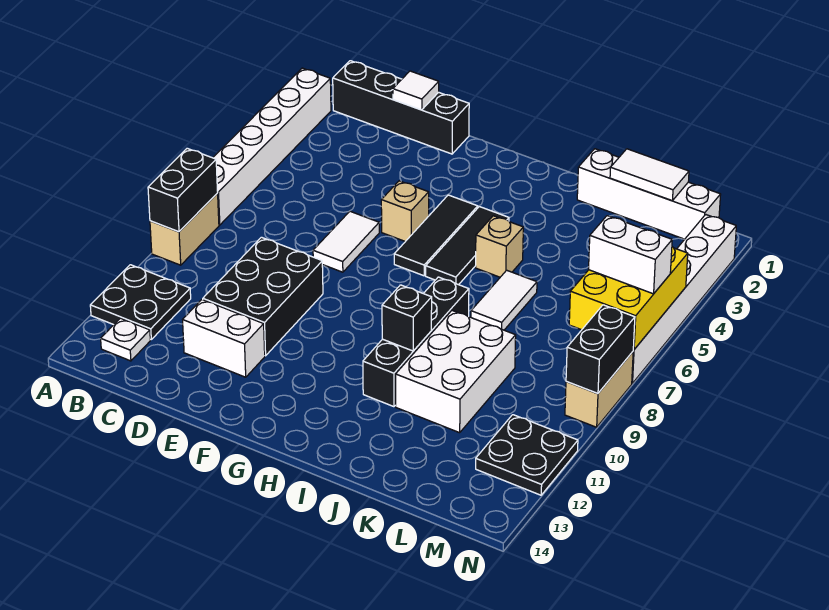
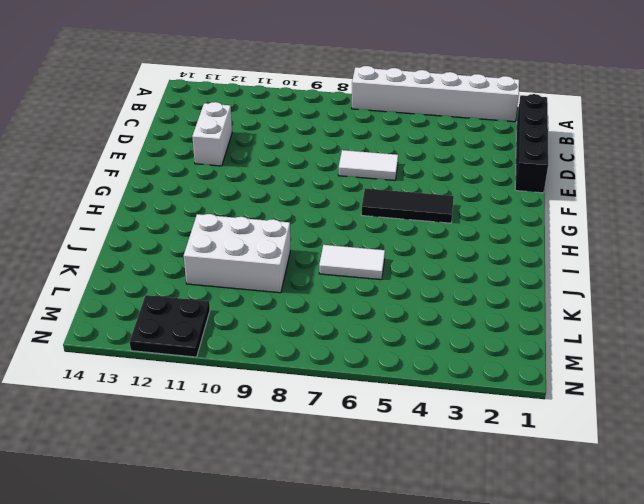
none -> tan brick A8:A9 level 1
none -> black plate A11:B12 level 1
none -> white plate B13 level 1

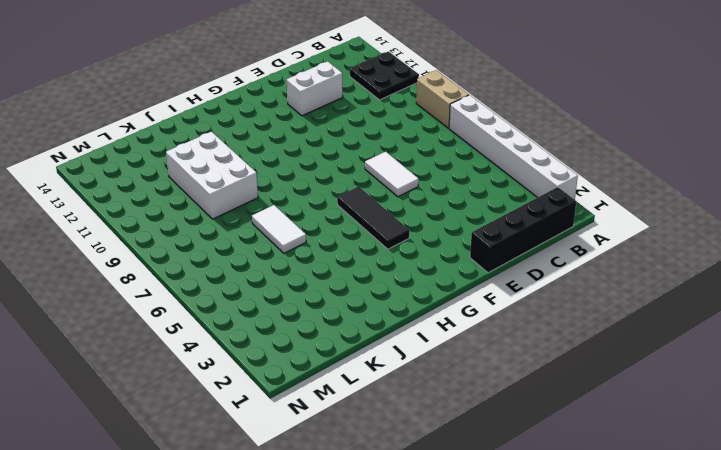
none -> white plate B13 level 1
none -> black brick D9:E11 level 1
none -> tan brick F5 level 1

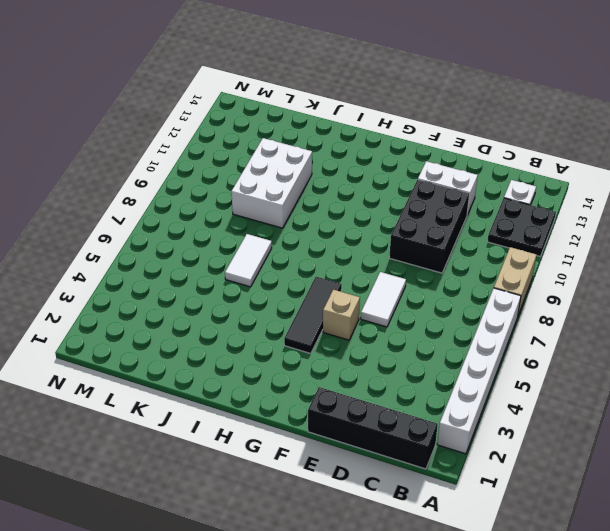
none -> black tile H4:H6 level 1
none -> tan brick I5 level 1
none -> black brick I8:I11 level 1

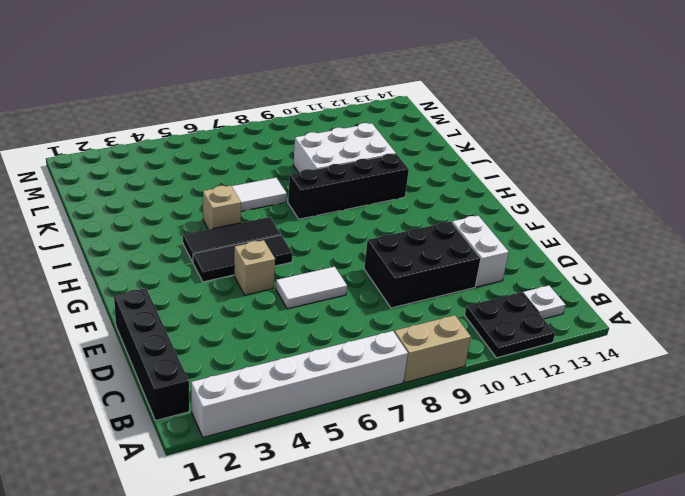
none -> white brick J1:M1 level 1
none -> black plate M11:N12 level 1
none -> white brick N2:N7 level 1

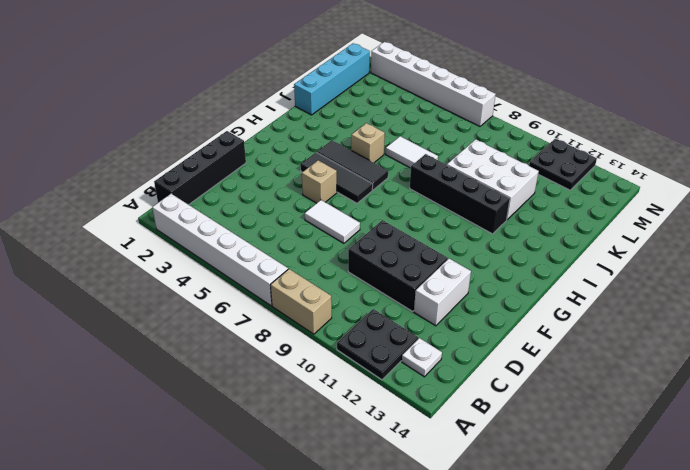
cyan brick J1:M1 level 1 -> white brick J1:M1 level 1
none -> tan brick N8:N9 level 1
none -> black brick A8:A9 level 2
none -> white tile D1 level 2

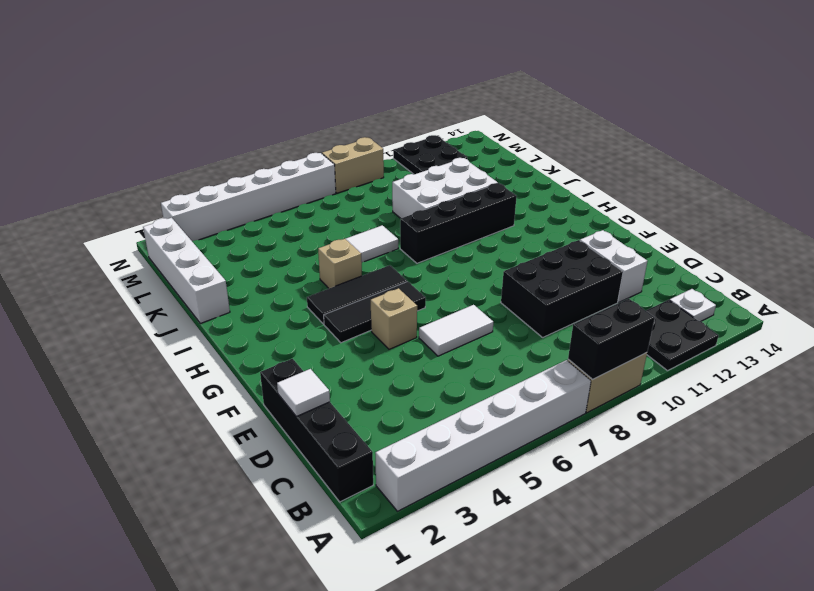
none -> black brick I10 level 2
none -> white tile K1:L1 level 2
none -> yellow brick M5:N7 level 2

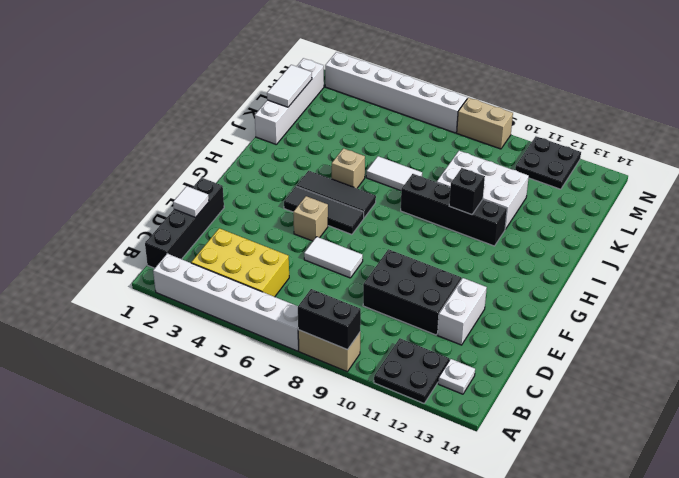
yellow brick B3:C5 level 1 -> yellow brick M5:N7 level 2
none -> black brick N8:N9 level 2
none -> white brick M6:N6 level 3

